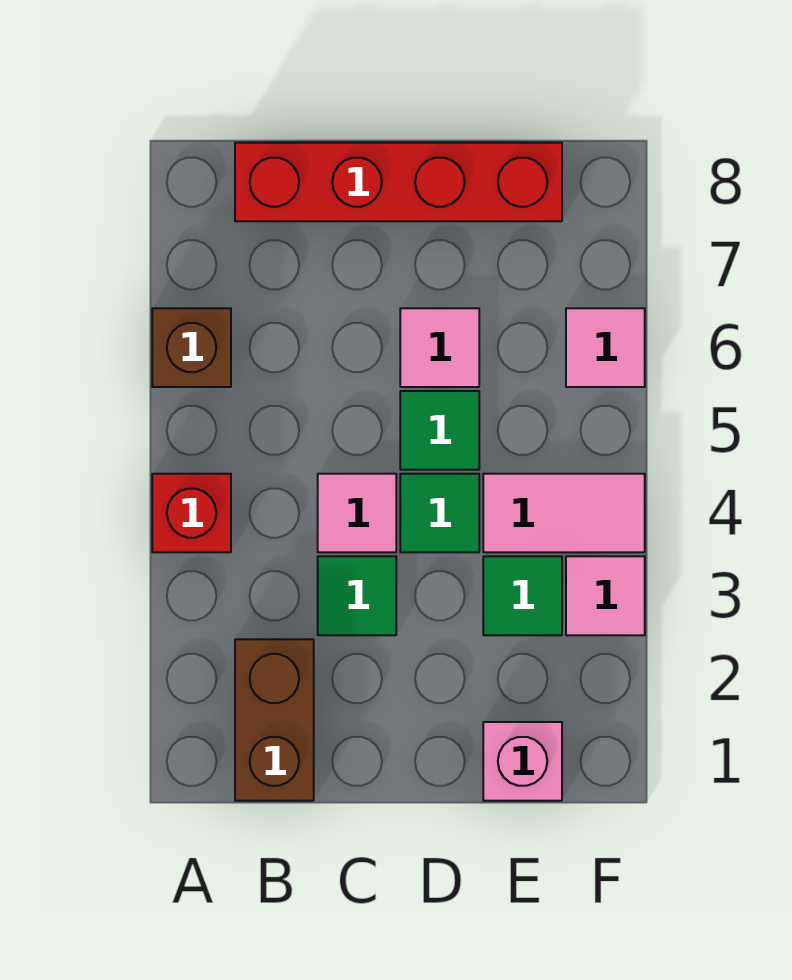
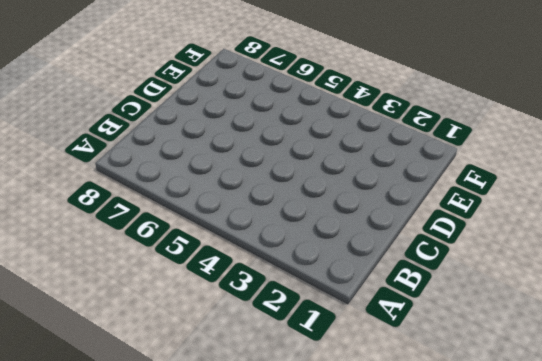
none -> red brick A4 level 1
none -> brown brick A6 level 1
none -> brown brick B1:B2 level 1

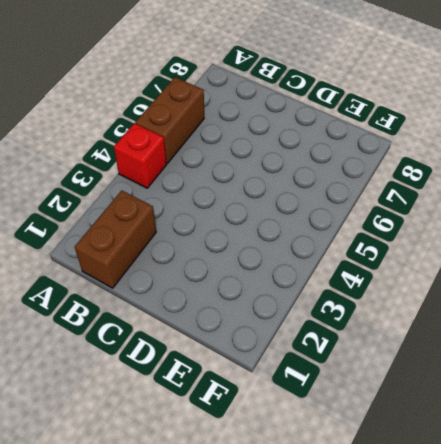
brown brick A5:A6 level 1 -> brown brick A6 level 1
none -> red brick B8:E8 level 1
none -> green tile C3 level 1
none -> pink tile C4 level 1

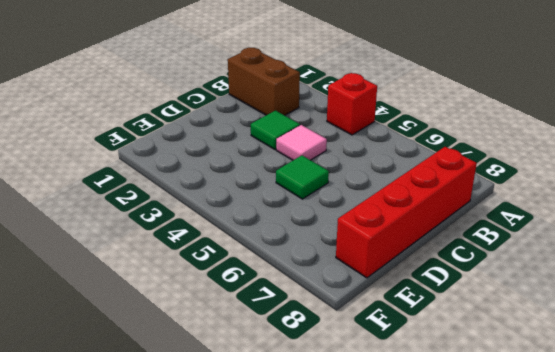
none -> brown brick A6 level 1
none -> green tile D4 level 1
none -> pink tile D6 level 1

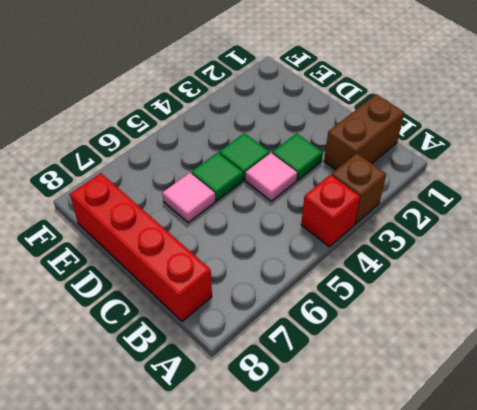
brown brick A3 level 1 -> brown brick A6 level 1
none -> pink brick E1 level 1
none -> green tile E3 level 1
none -> pink tile E4:F4 level 1

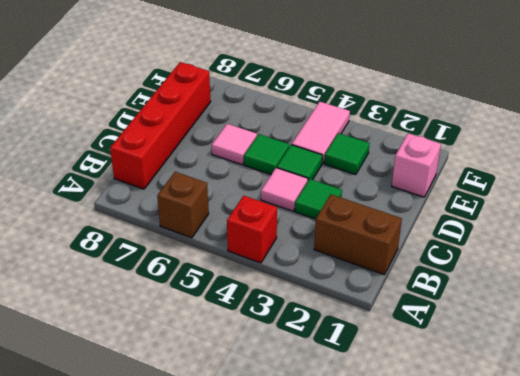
none -> pink tile F3 level 1
none -> pink tile F6 level 1

